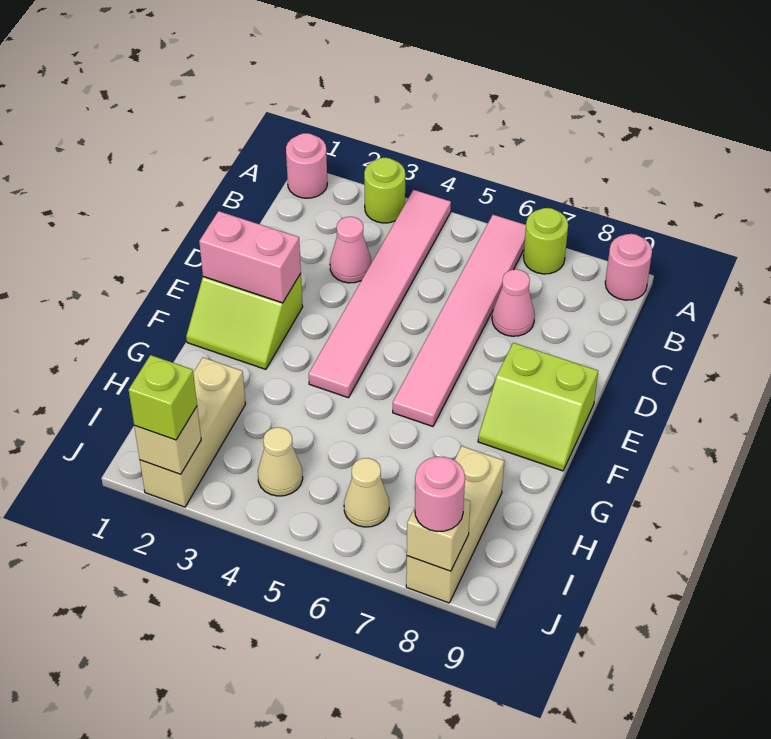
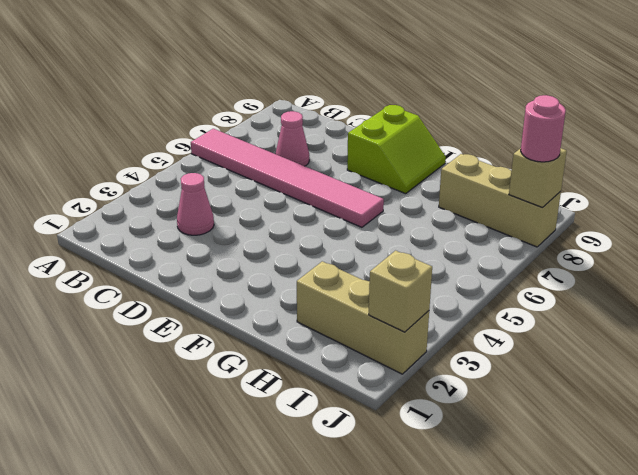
none -> pink round brick A1 level 1
none -> lime round brick A3 level 1
none -> pink tile A4:F4 level 1

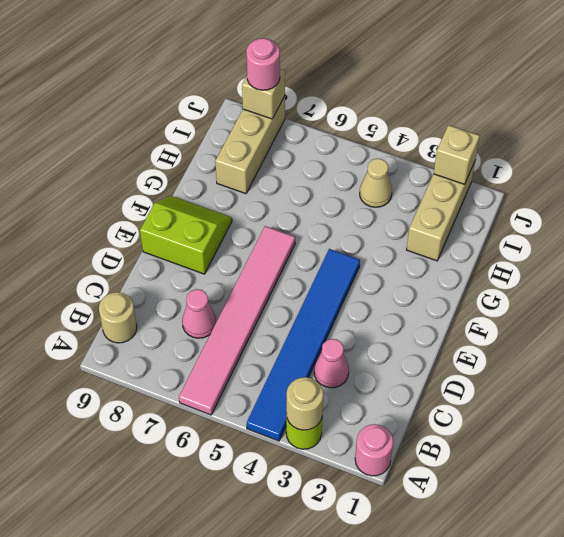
tan round brick A3 level 2 -> none
blue tile A4:F4 level 1 -> pink tile A4:F4 level 1
tan round brick B9 level 1 -> none
none -> lime round brick A7 level 1
none -> pink round brick A9 level 1
none -> lime slope E1:F2 level 1 top E

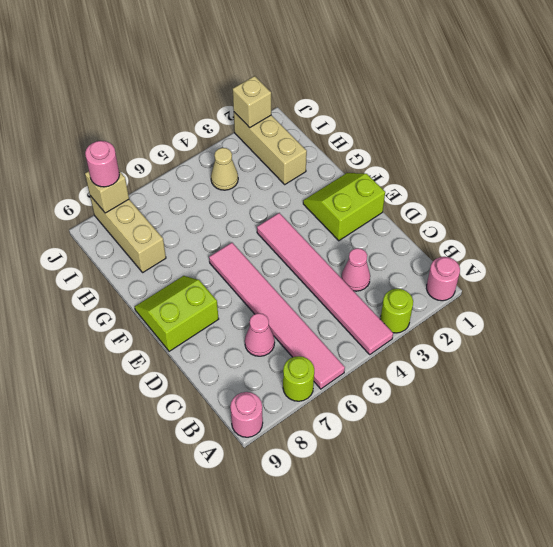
none -> tan cone I6 level 1
none -> pink brick E1:E2 level 2
none -> lime brick J2 level 3

